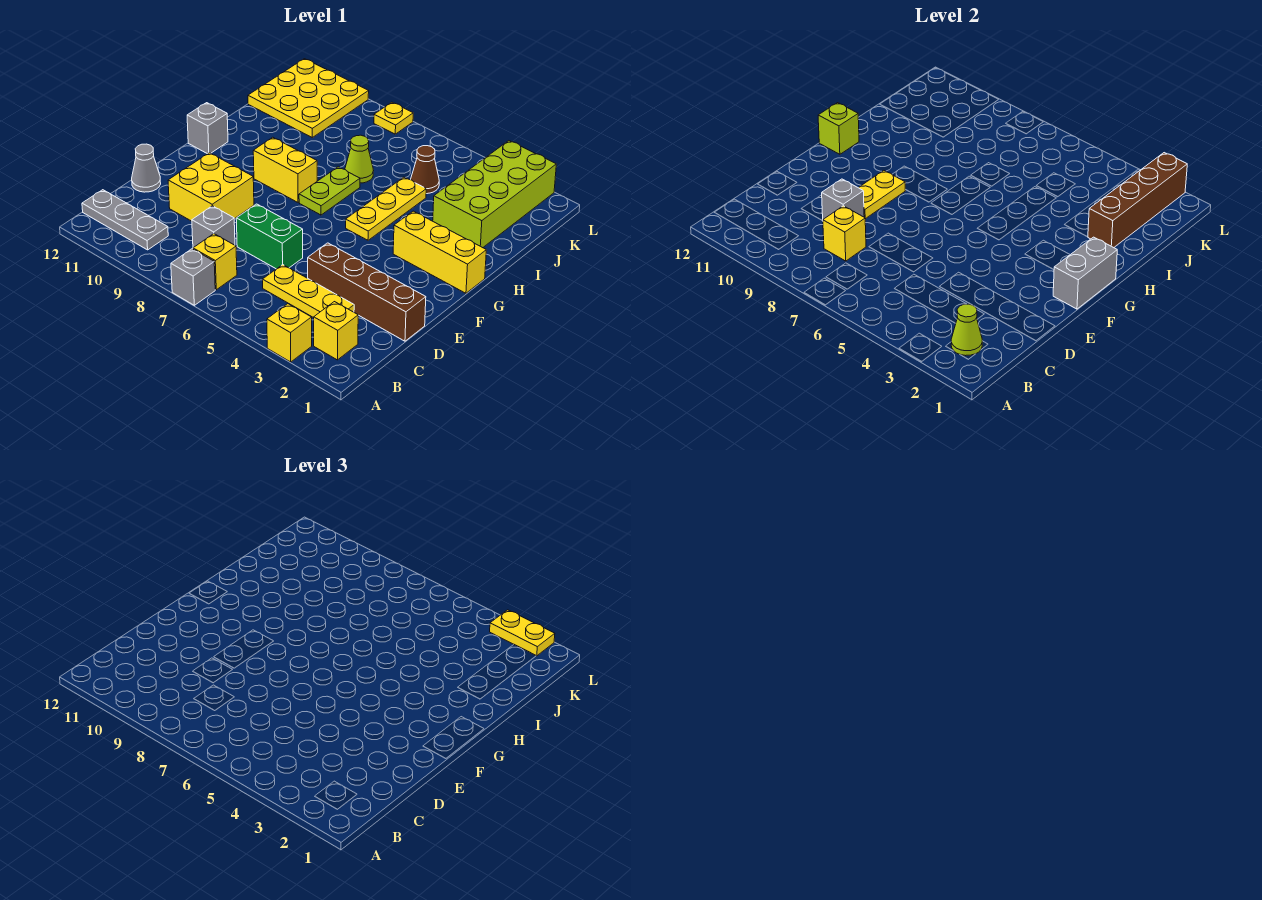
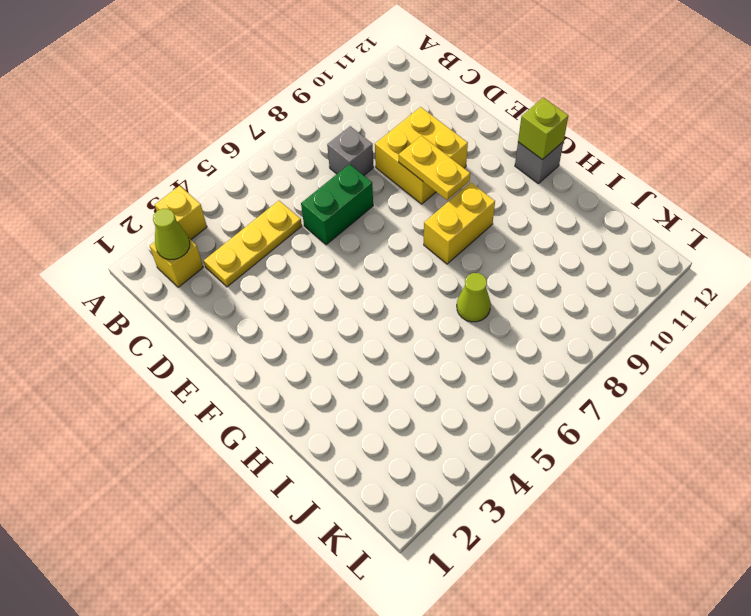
none -> grey brick A7 level 1
none -> yellow brick B7 level 1
none -> grey plate B10:B12 level 1

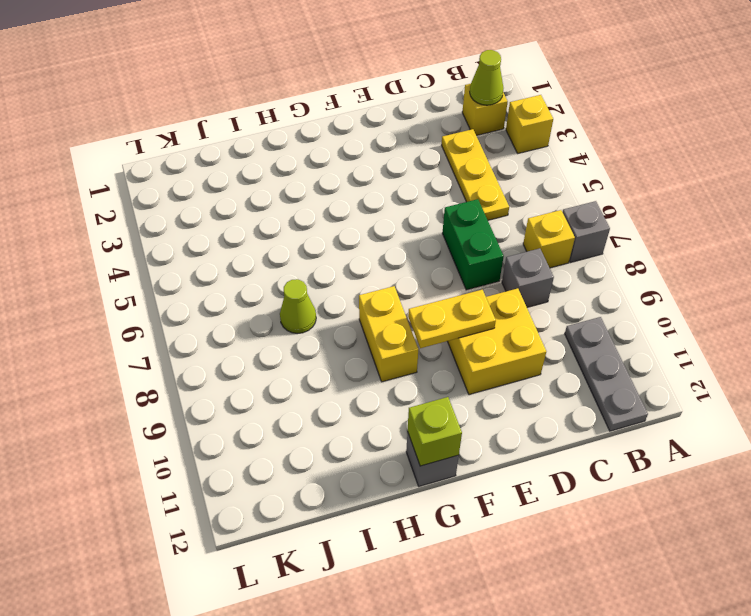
none -> brown brick D1:D4 level 1
none -> grey cone D12 level 1
none -> yellow brick G1:G3 level 1

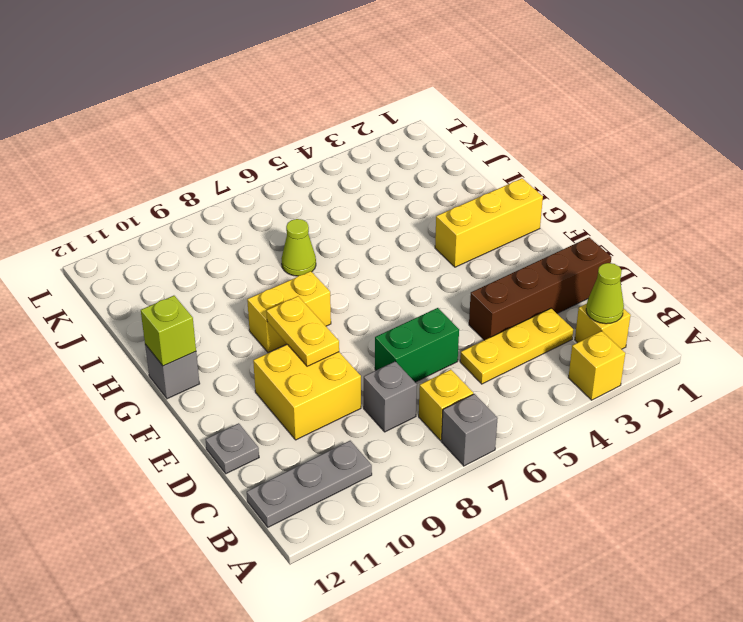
grey plate D12 level 1 -> grey cone D12 level 1
none -> yellow plate G5:I5 level 1
none -> lime plate G7:H7 level 1
none -> lime brick I2:L3 level 1

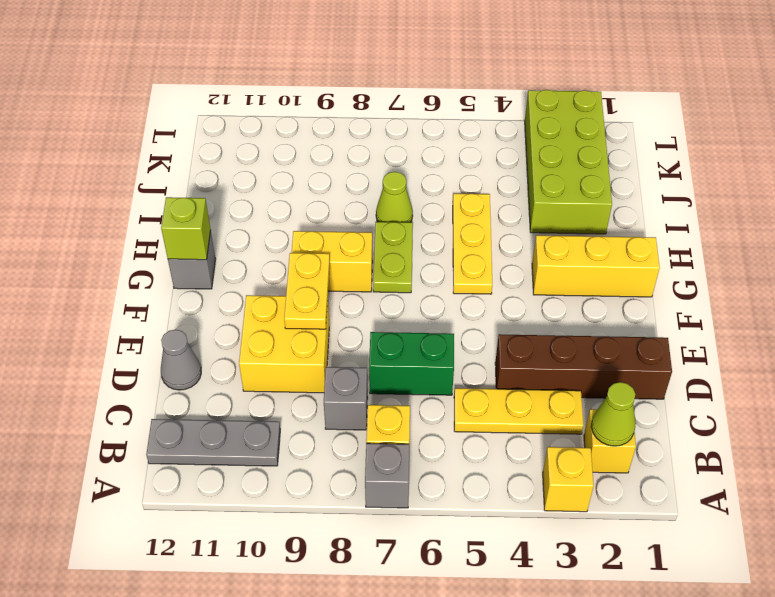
none -> brown cone J5 level 1
none -> yellow plate J10:L12 level 1
none -> yellow plate L8 level 1

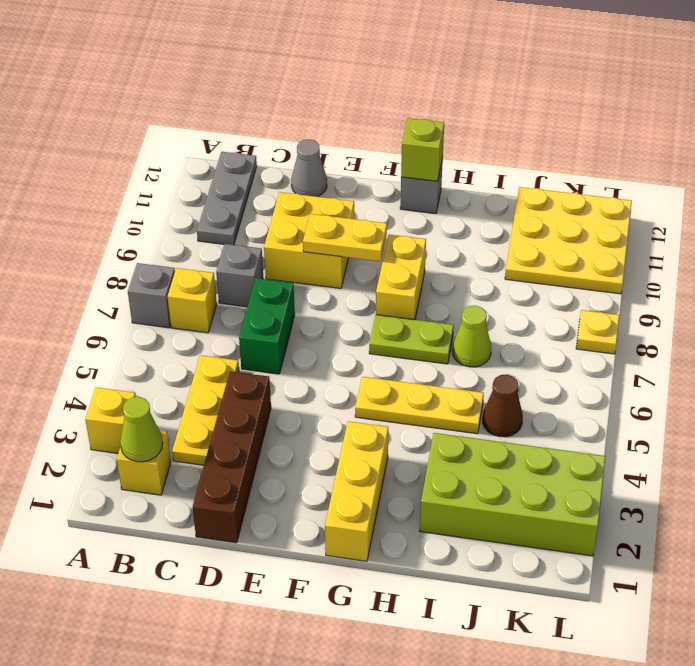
none -> yellow brick C8 level 2
none -> grey brick D9 level 2
none -> grey brick F1:G1 level 2

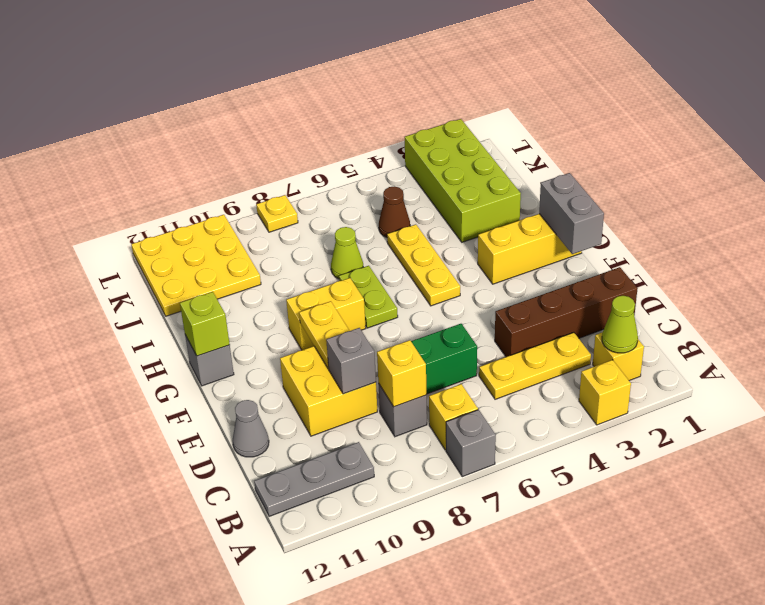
none -> brown brick I2:L2 level 2
none -> yellow plate L2:L3 level 3

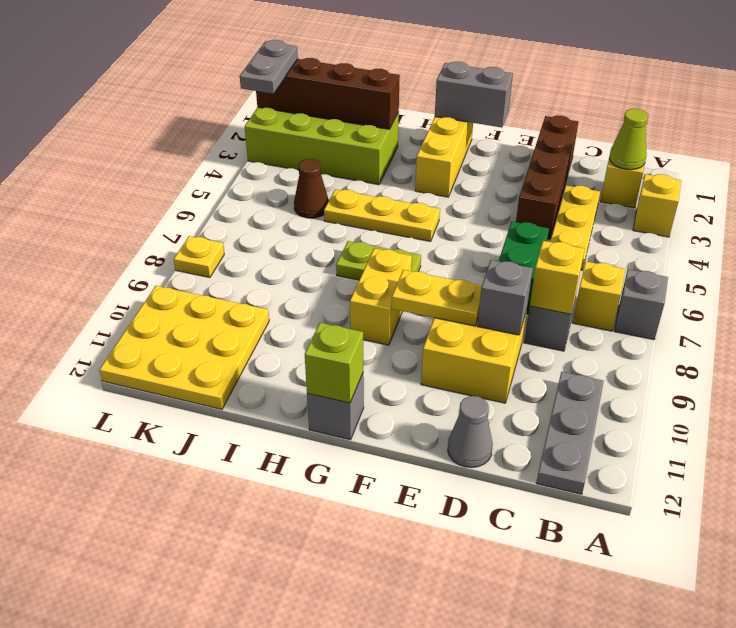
grey plate L2:L3 level 3 -> yellow plate L2:L3 level 3
none -> lime cone I7 level 1

